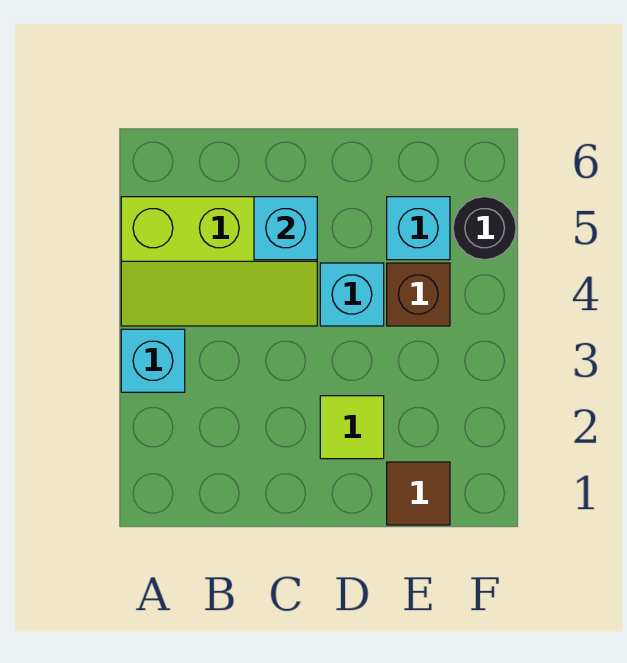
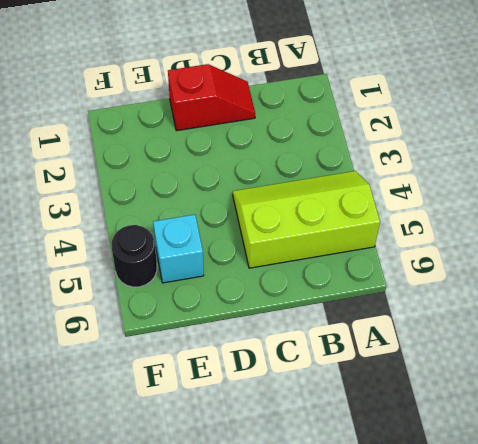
red slope C1:D1 level 1 top D -> none
none -> cyan brick A3 level 1
none -> lime tile D2 level 1

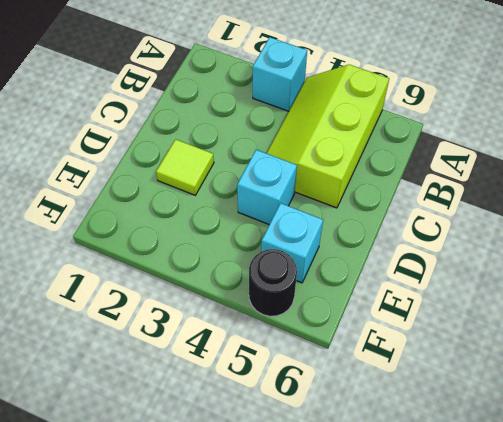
none -> brown tile E1 level 1
none -> brown brick E4 level 1

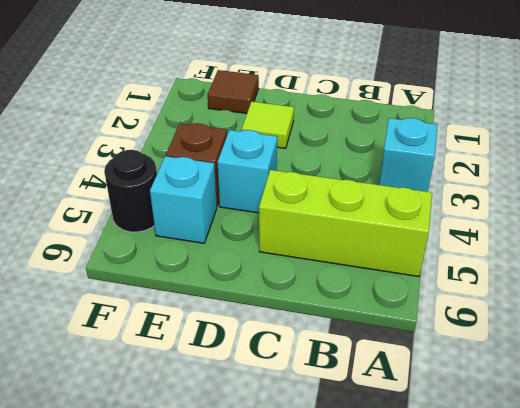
none -> cyan brick C5 level 2

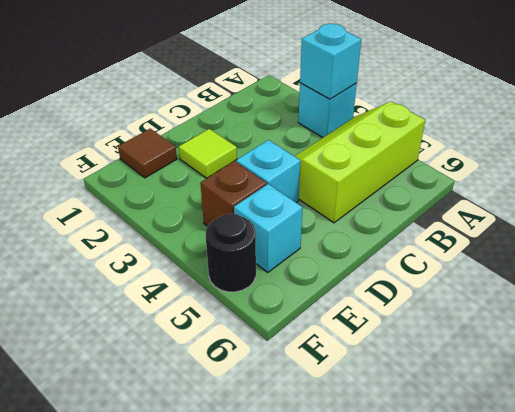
cyan brick A3 level 2 -> cyan brick C5 level 2

